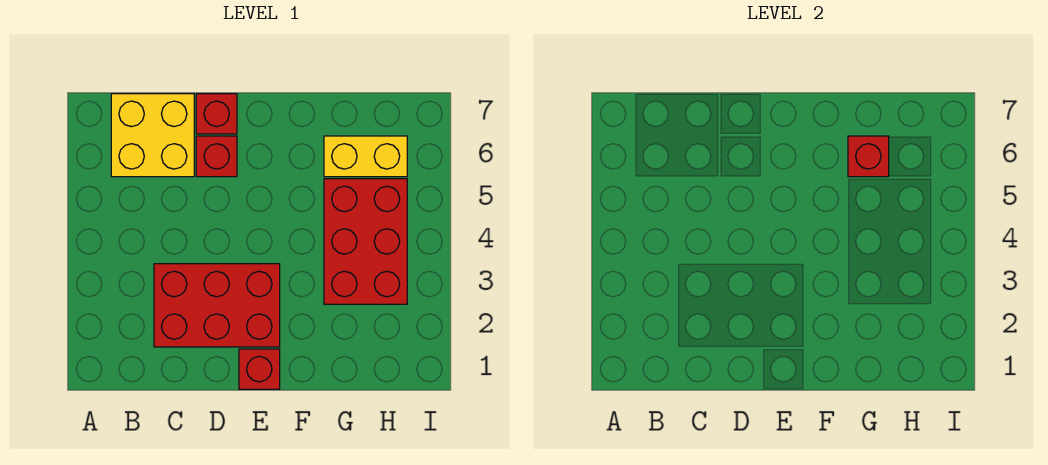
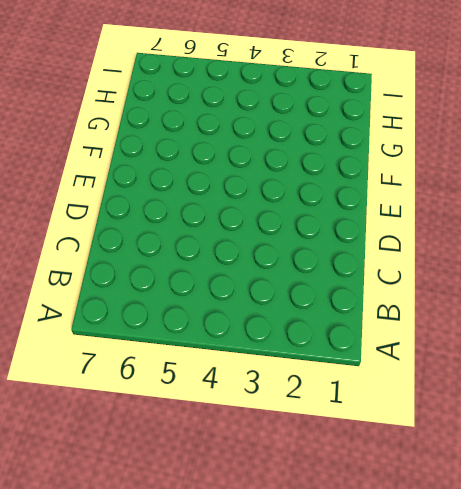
none -> yellow brick B6:C7 level 1
none -> red brick C2:E3 level 1

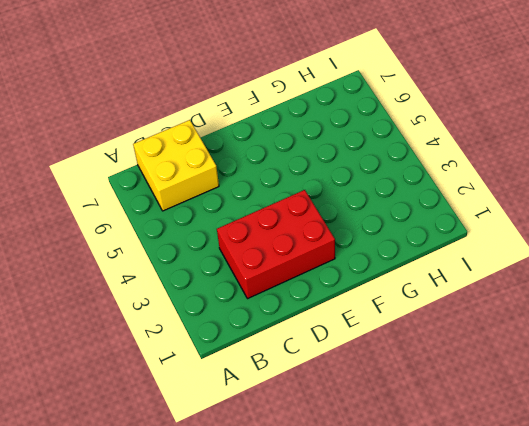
none -> red brick D6 level 1
none -> red brick D7 level 1

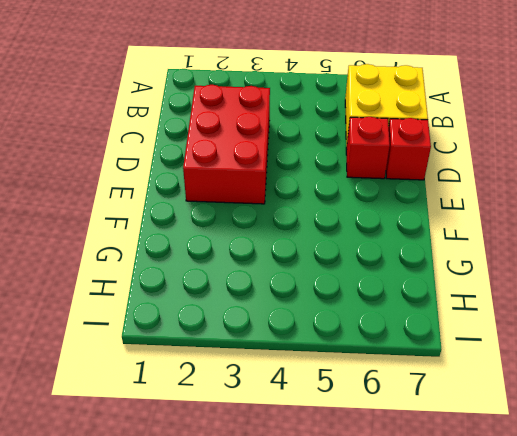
none -> red brick E1 level 1
none -> red brick G3:H5 level 1

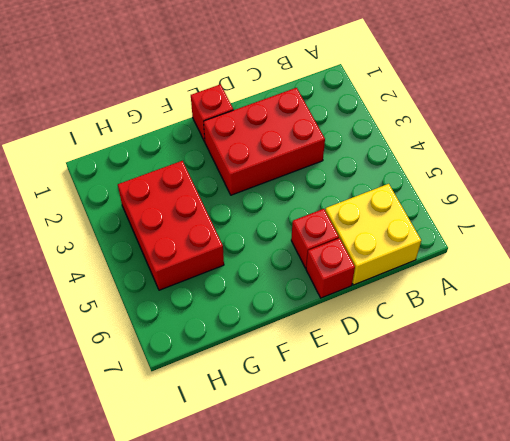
none -> yellow brick G6:H6 level 1
none -> red brick G6 level 2

